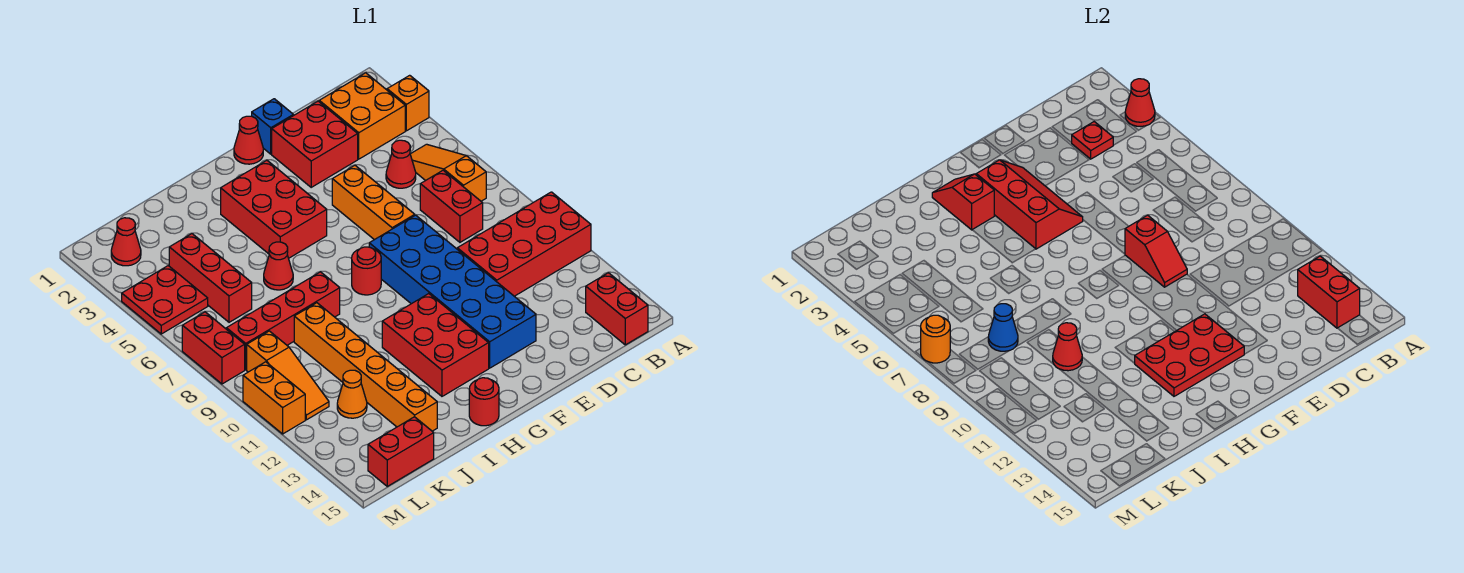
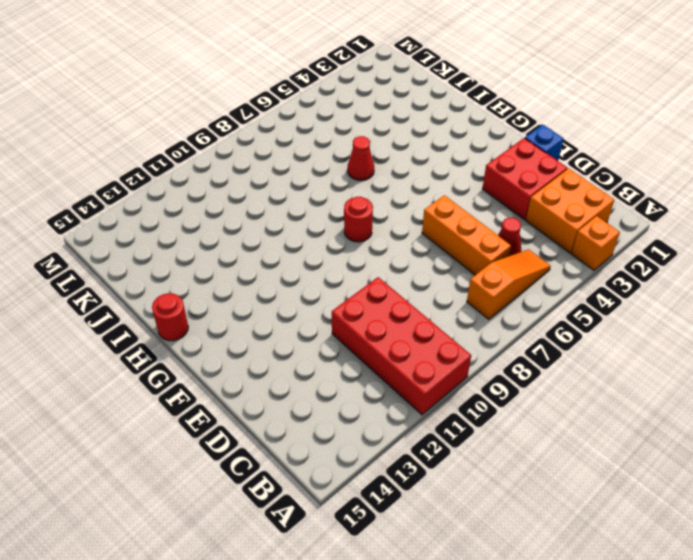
orange brick C6:E6 level 1 -> orange brick E5:E7 level 1
none -> red brick B14:B15 level 1
none -> red brick C7:C8 level 1
none -> blue brick E8:F13 level 1
none -> red cone F1 level 1

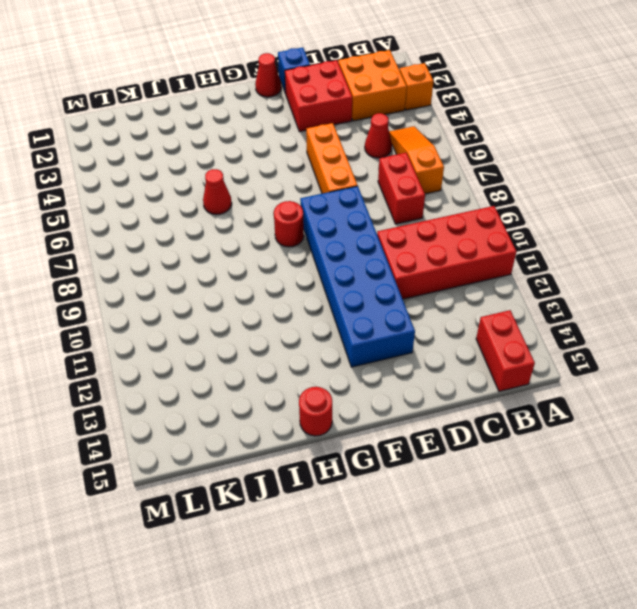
none -> red brick G3:H5 level 1
none -> red brick G11:H13 level 1
none -> red brick I8:L8 level 1
none -> orange brick J9:J14 level 1

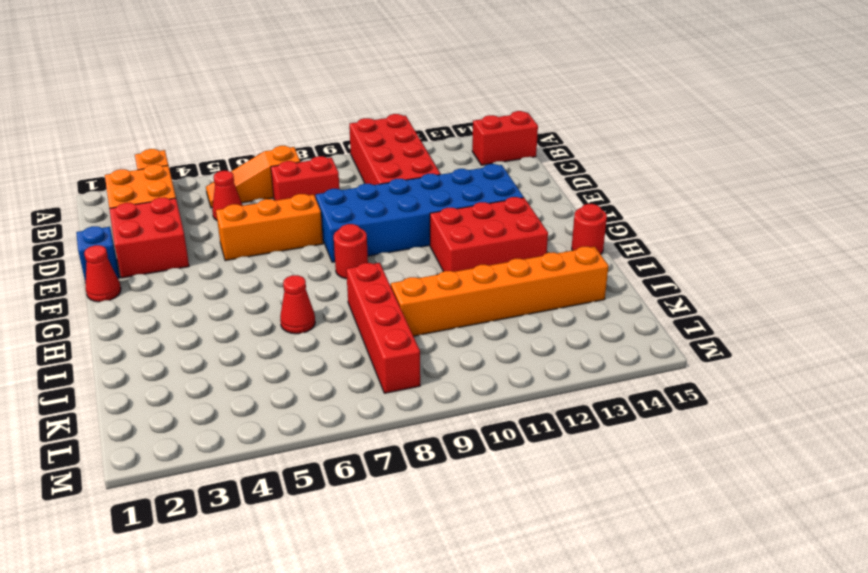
none -> red brick G3:H5 level 1
none -> red brick K4:K6 level 1
none -> orange cone K12 level 1
none -> red brick K15:L15 level 1

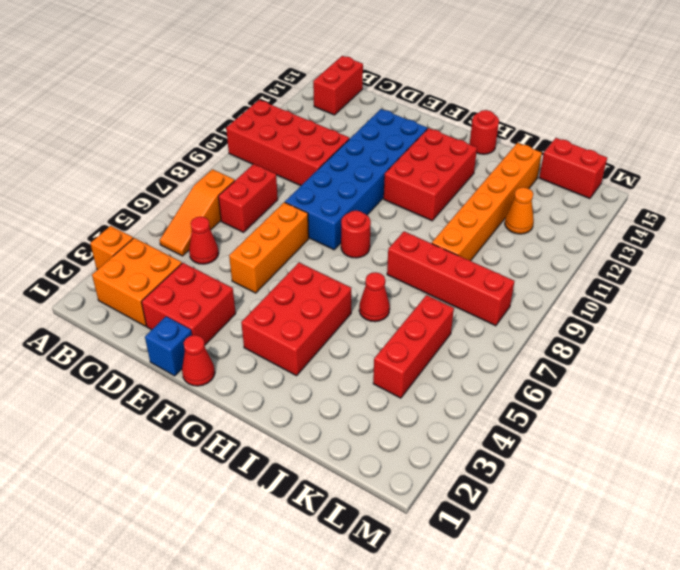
none -> red cone L2 level 1
none -> red plate L4:M5 level 1
none -> orange slope L9:L11 level 1 top 9
none -> red brick M7:M8 level 1

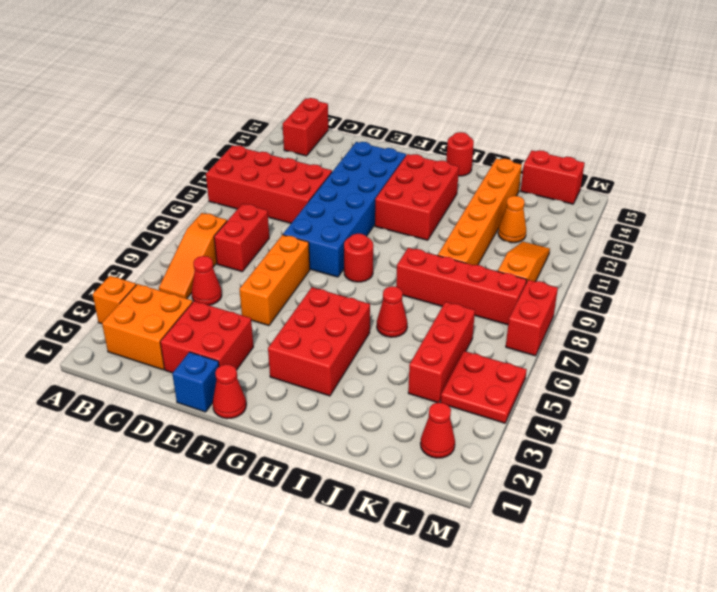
none -> orange brick M10:M11 level 1
none -> red cone A3 level 2
none -> red brick B13:B14 level 2
none -> red plate C3 level 2

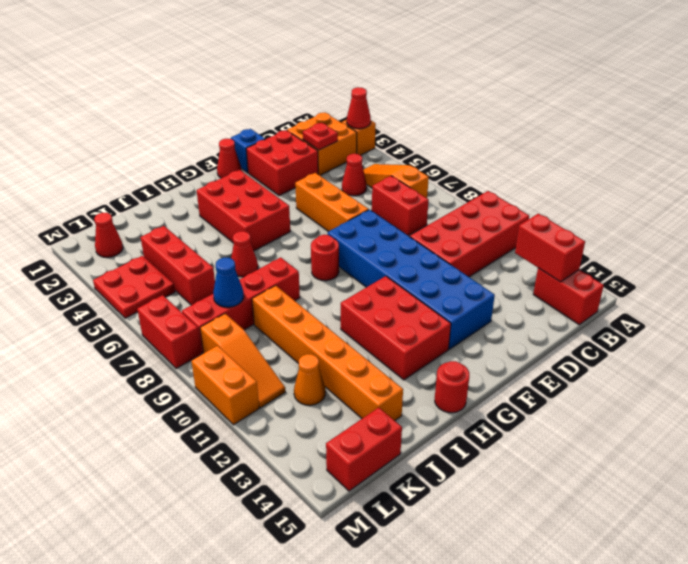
none -> red slope E8:E9 level 2 top 8
none -> red slope F3:G5 level 2 top G
none -> red plate F12:H13 level 2
none -> red slope H2:H3 level 2 top 3

